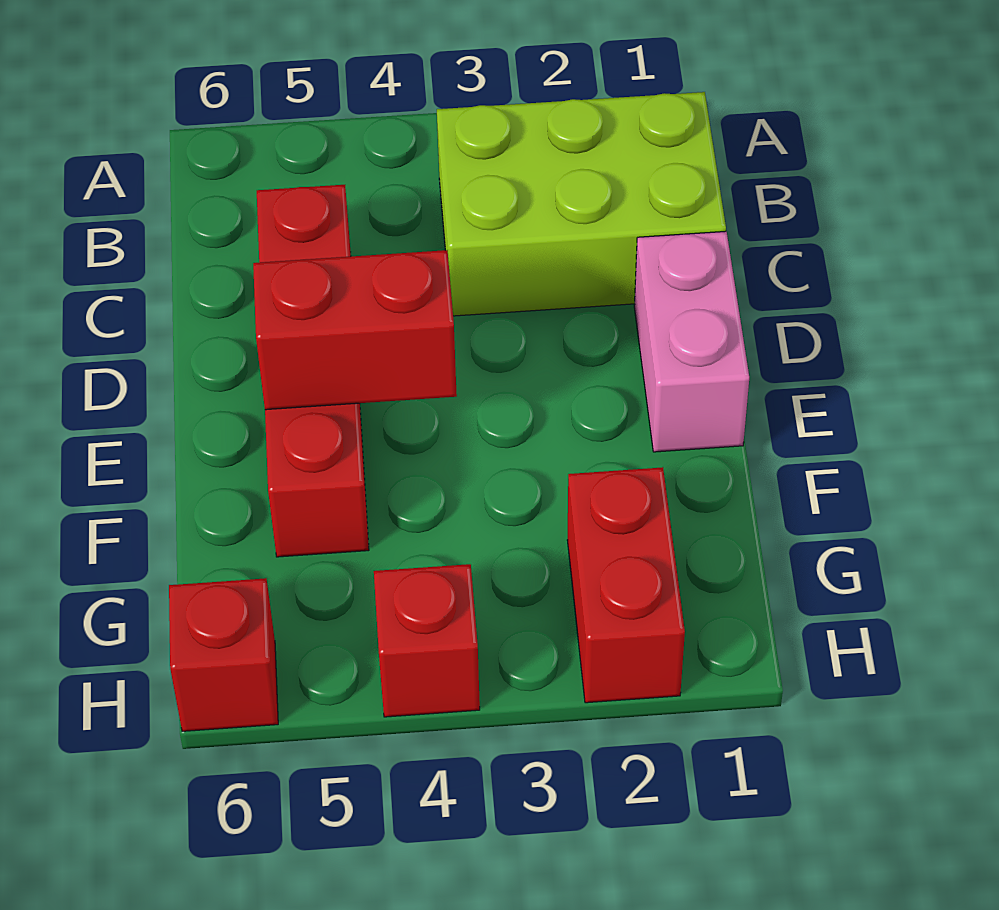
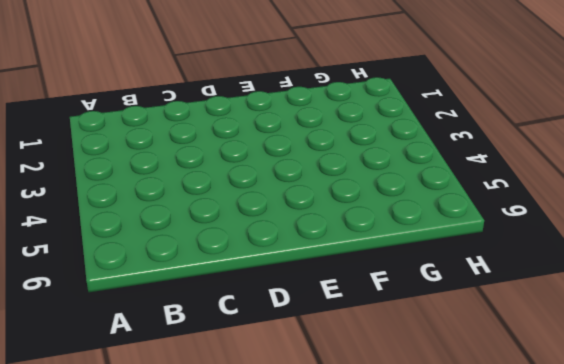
none -> lime brick B1:C3 level 1
none -> red brick C5:F5 level 1

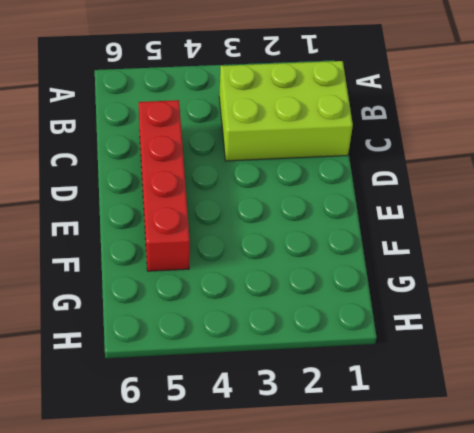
none -> pink brick D1:E1 level 1
none -> red brick G2:H2 level 1

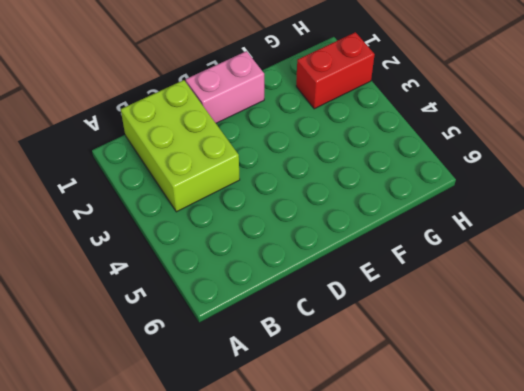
none -> red brick C5:F5 level 1
none -> red brick H4 level 1

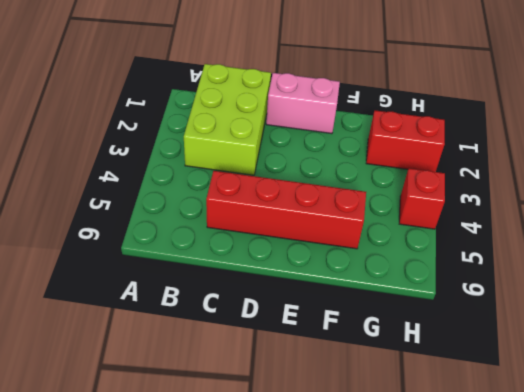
none -> red brick H6 level 1
none -> red brick E4:E5 level 2

